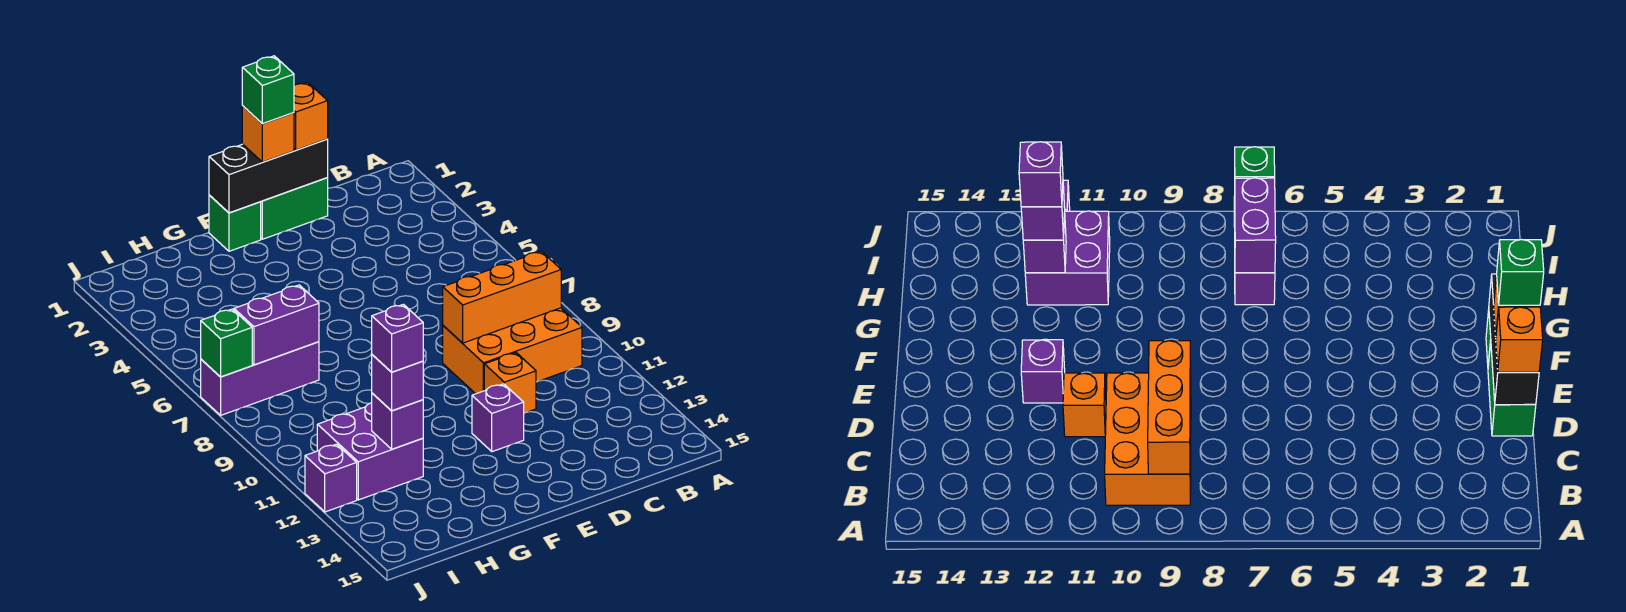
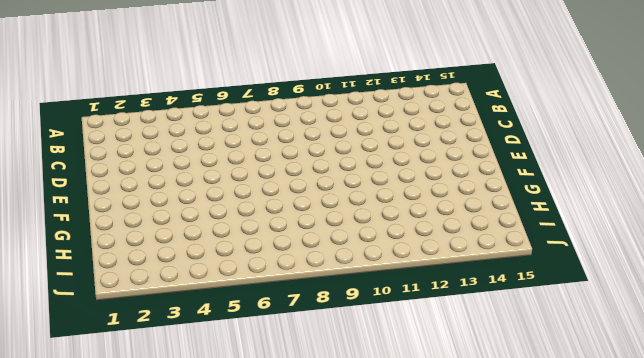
none -> orange brick B9:D10 level 1
none -> green brick D1:E1 level 1
none -> orange brick D11 level 1

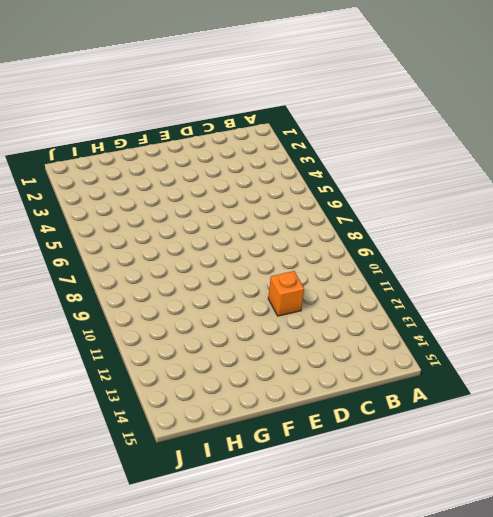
none -> orange brick B9:D10 level 1
none -> green brick D1:E1 level 1
none -> purple brick E12 level 1

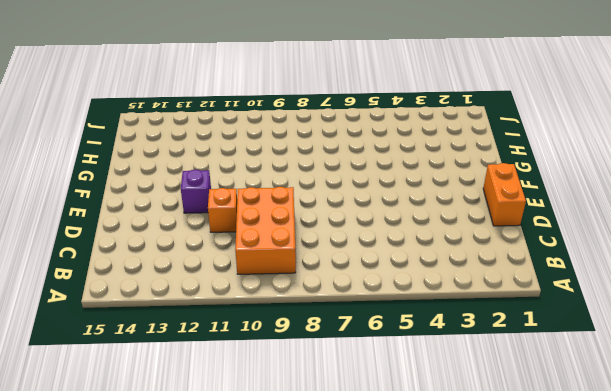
orange brick D1:E1 level 1 -> green brick D1:E1 level 1
none -> green brick F1 level 1
none -> purple brick H7:J7 level 1
none -> purple brick H11:I12 level 1

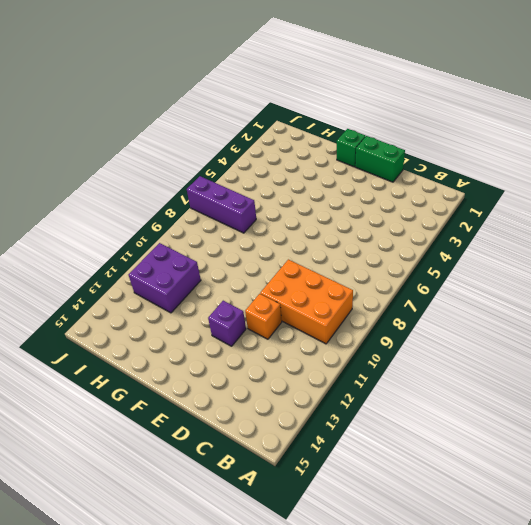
none -> purple brick J12 level 1
none -> orange brick B9:D9 level 2
none -> black brick D1:F1 level 2

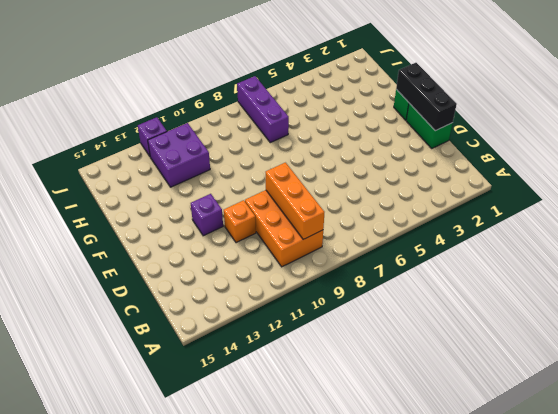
none -> purple brick H7:I7 level 2
none -> purple brick H12 level 2
none -> green brick J7 level 2

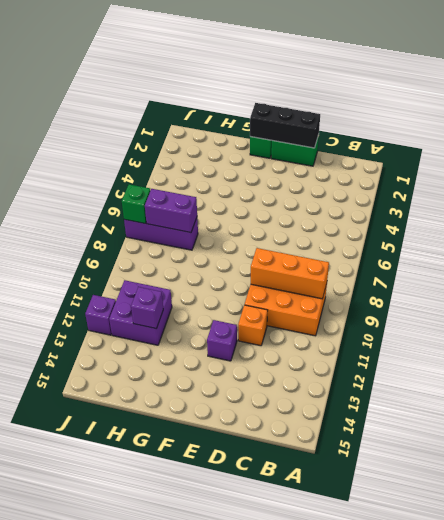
none -> orange brick D1 level 3
none -> orange brick E1 level 3
none -> purple brick H12 level 3

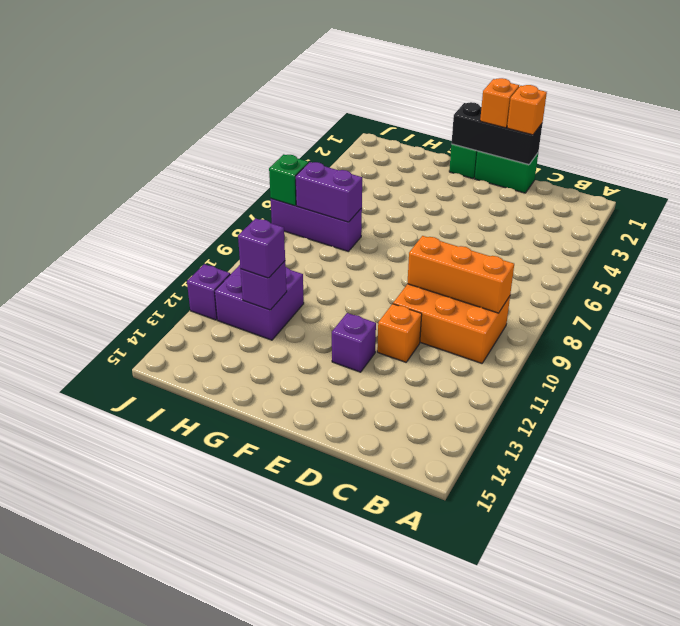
none -> green brick E1 level 4
none -> purple brick H12 level 4

